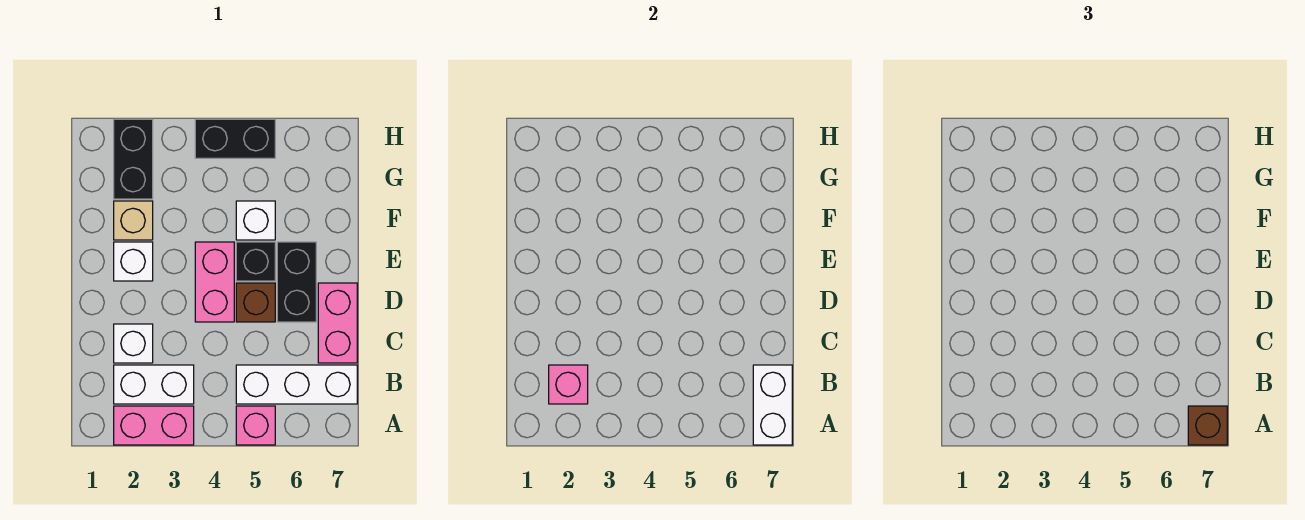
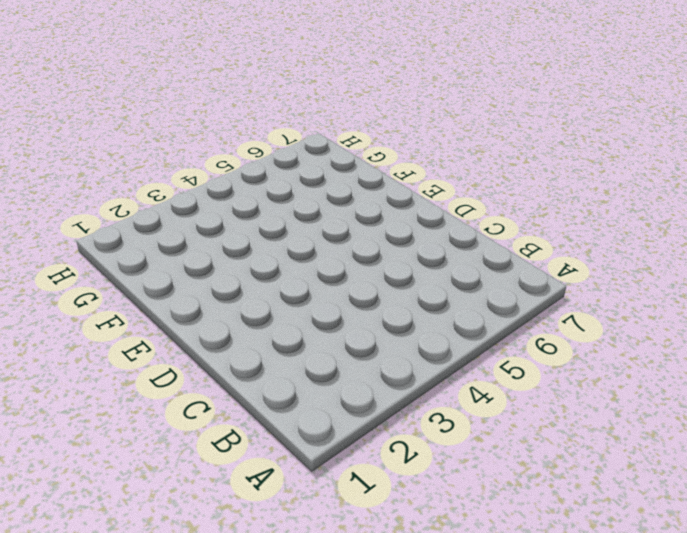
none -> pink brick A2:A3 level 1
none -> pink brick A5 level 1
none -> white brick B2:B3 level 1

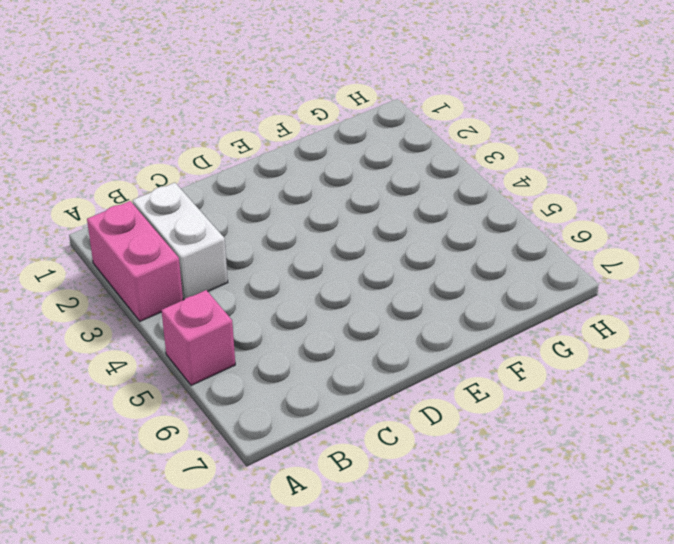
none -> white brick B5:B7 level 1
none -> white brick C2 level 1
none -> pink brick C7:D7 level 1

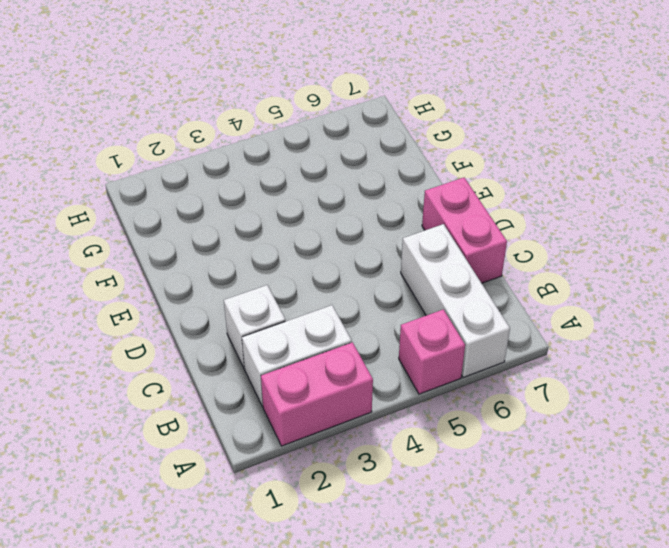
white brick A6:C6 level 1 -> white brick B5:B7 level 1
none -> pink brick D4:E4 level 1
none -> brown brick D5 level 1
none -> black brick D6:E6 level 1

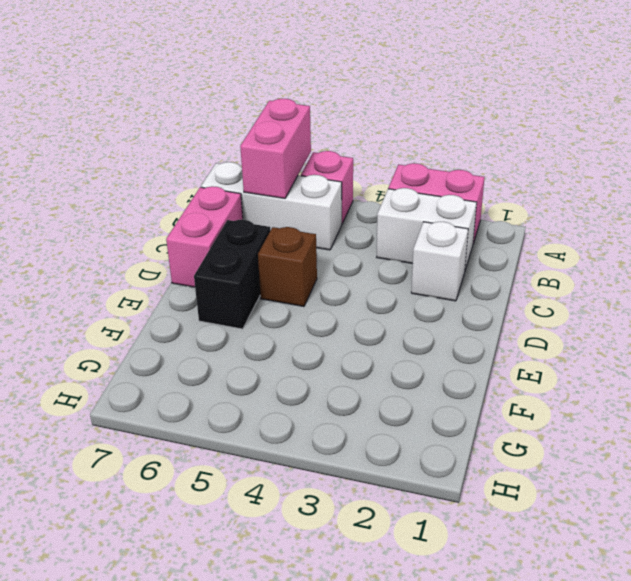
pink brick A6:B6 level 2 -> pink brick D4:E4 level 1
none -> white brick E2 level 1
none -> black brick E5 level 1
none -> tan brick F2 level 1

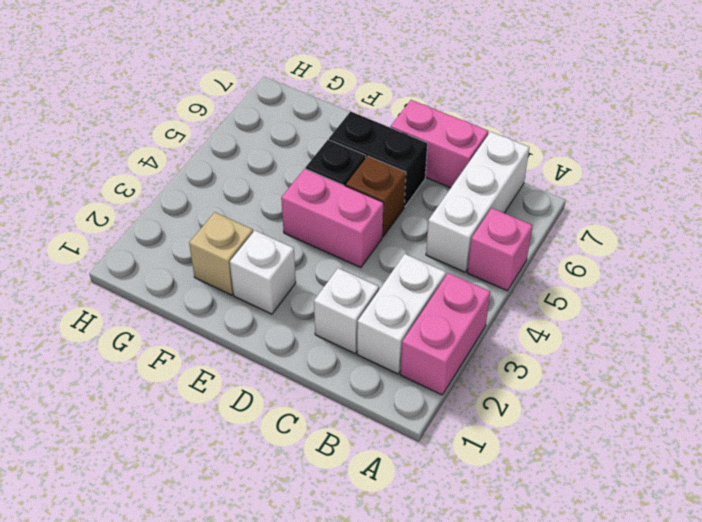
none -> white brick F5 level 1
none -> black brick G2:H2 level 1
none -> black brick H4:H5 level 1

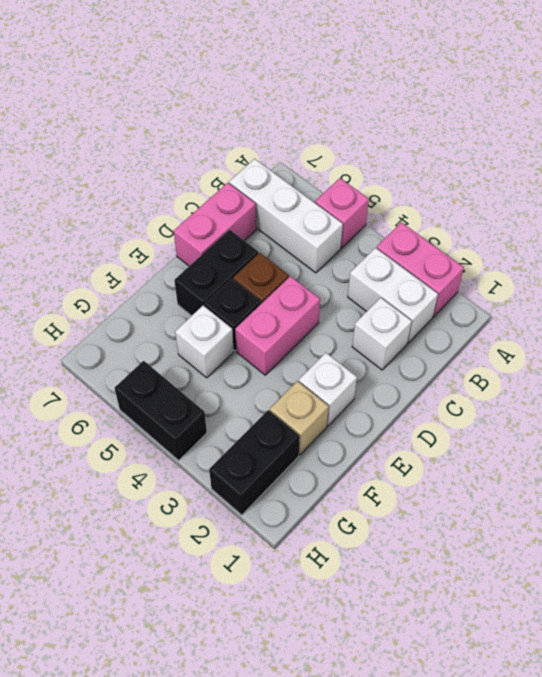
none -> white brick A7:B7 level 2
none -> pink brick B2 level 2
none -> brown brick A7 level 3

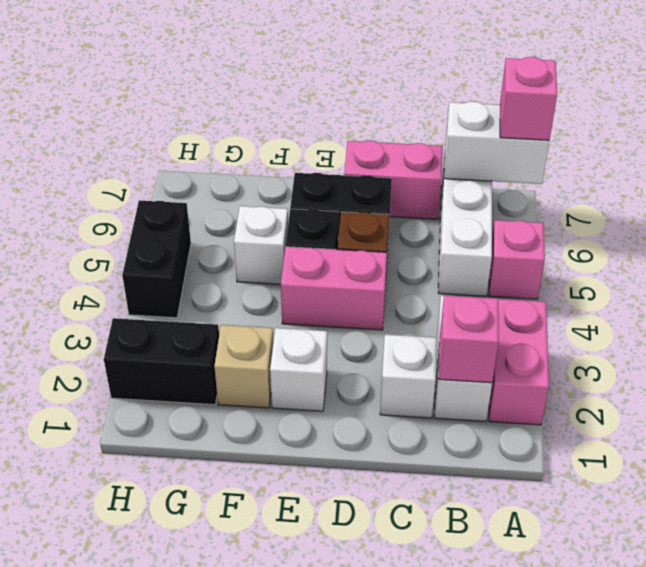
pink brick A7 level 3 -> brown brick A7 level 3

